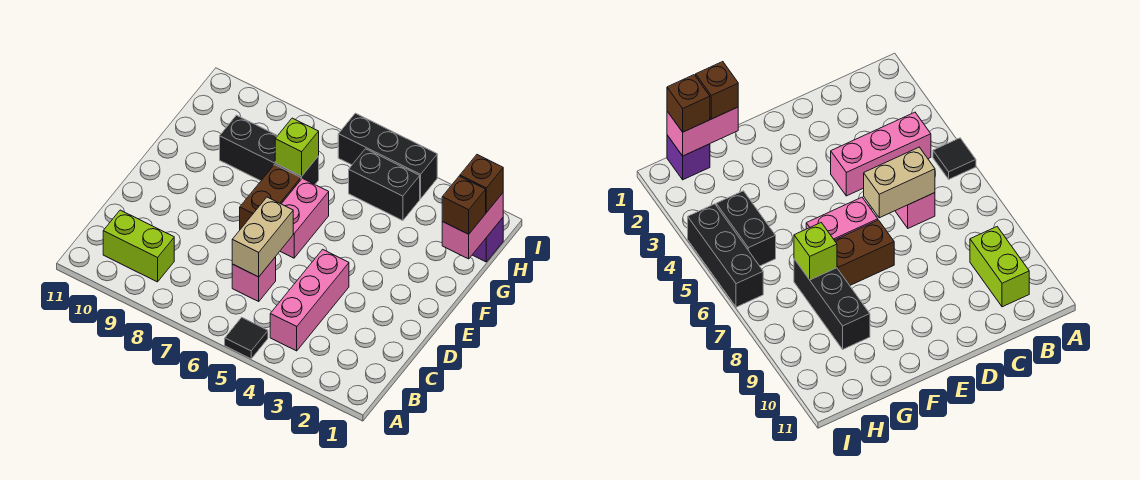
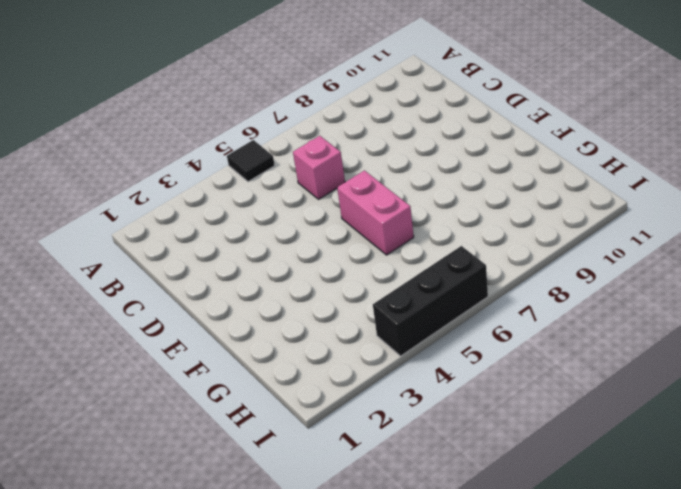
none -> pink brick B4:D4 level 1
none -> lime brick B9:B10 level 1
none -> brown brick E7:F7 level 1

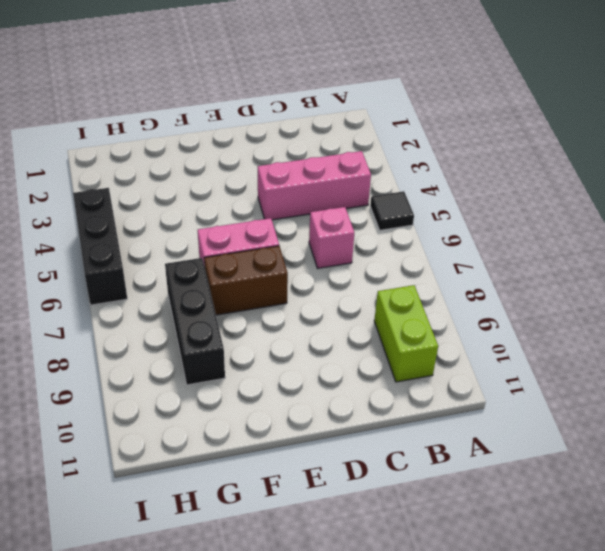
none -> purple brick H1 level 1
none -> black brick H4:H5 level 1
none -> tan brick C6:D6 level 2

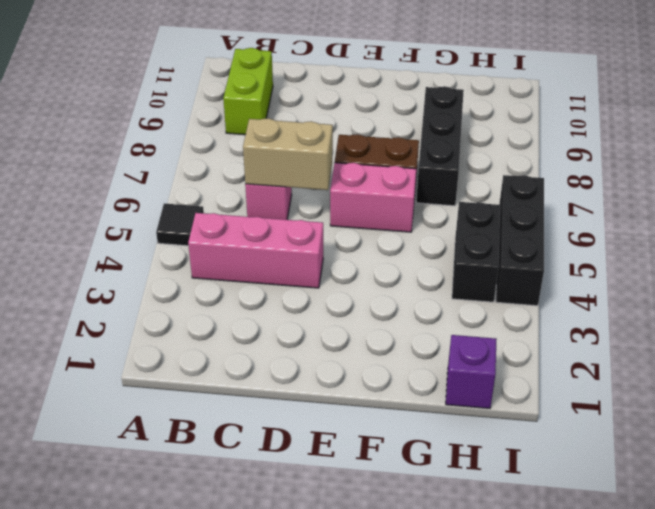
none -> pink brick G1:H1 level 2
none -> lime brick G7 level 2
none -> brown brick G1 level 3

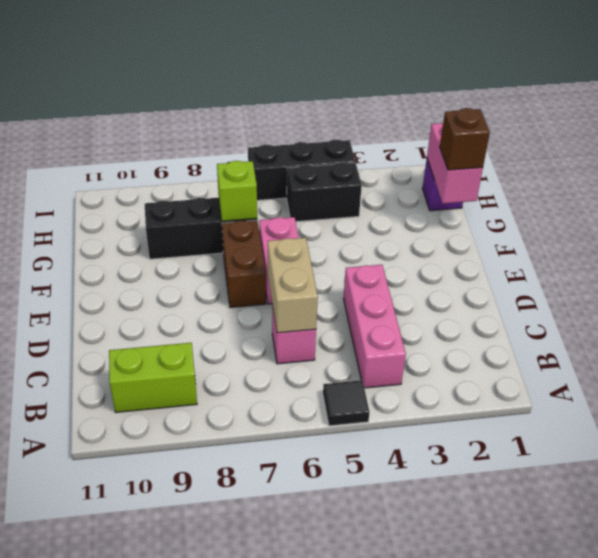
none -> brown brick H1 level 3

